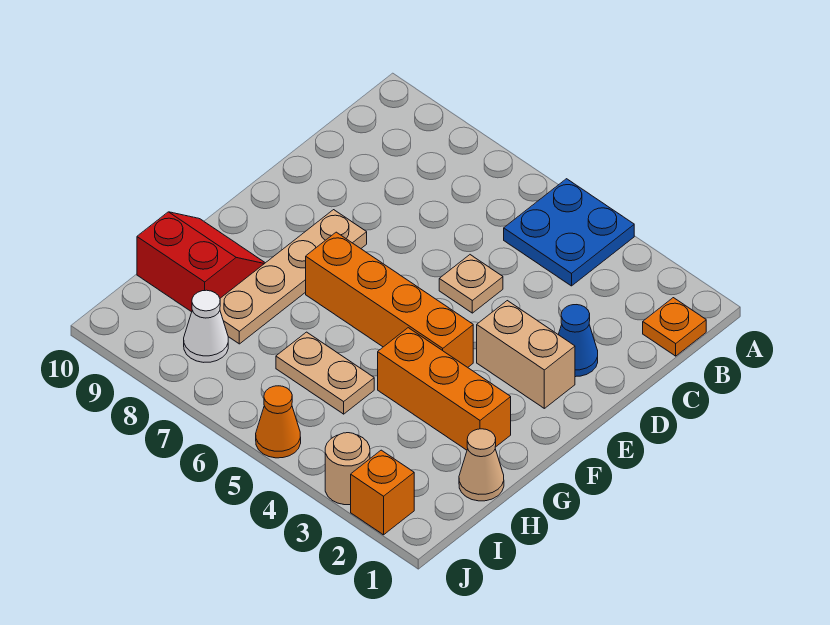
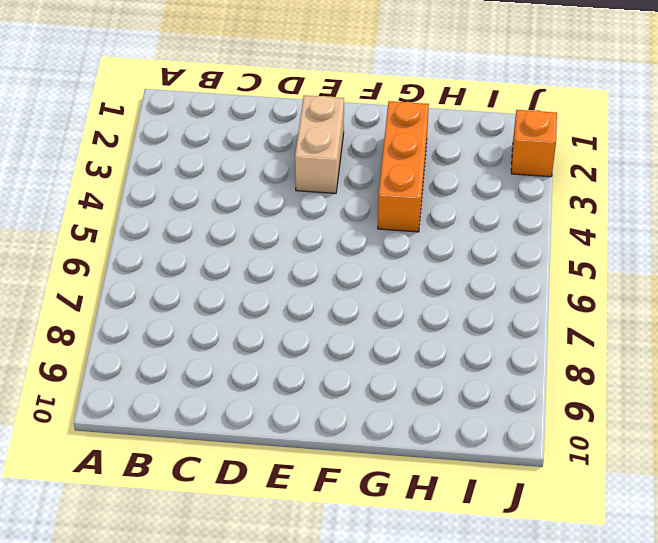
none -> blue plate A4:B5 level 1
none -> orange plate B1 level 1
none -> blue cone D2 level 1

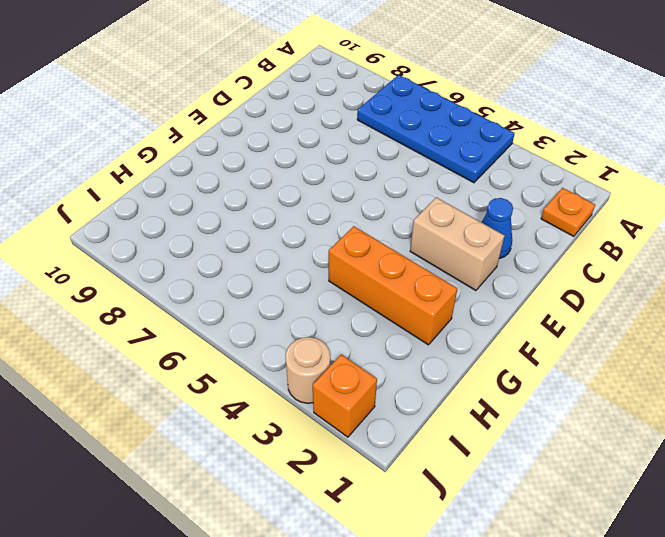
blue plate A4:B7 level 1 -> blue plate A4:B5 level 1
none -> tan plate D5 level 1
none -> tan plate E8:H8 level 1
none -> orange brick F4:F7 level 1

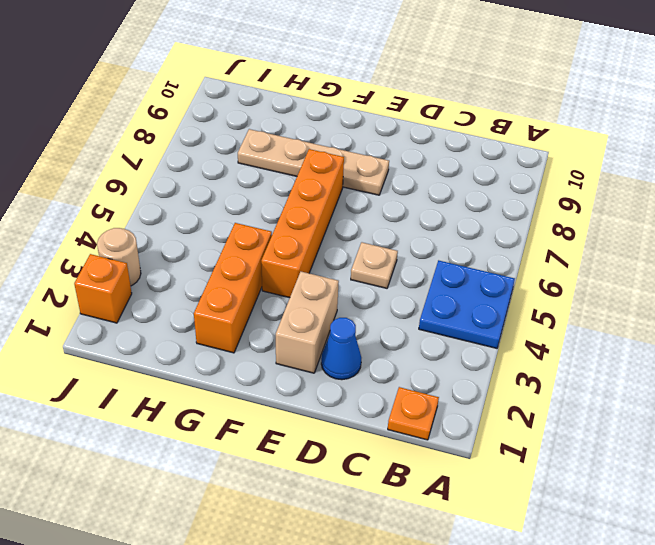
none -> red slope G9:H10 level 1 top H
none -> tan cone H1 level 1
none -> tan plate H5:H6 level 1

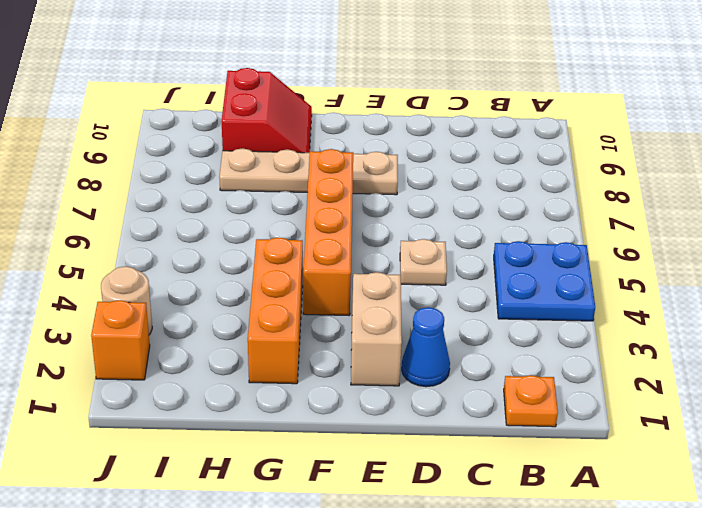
none -> tan cone H1 level 1
none -> tan plate H5:H6 level 1
none -> white cone I8 level 1

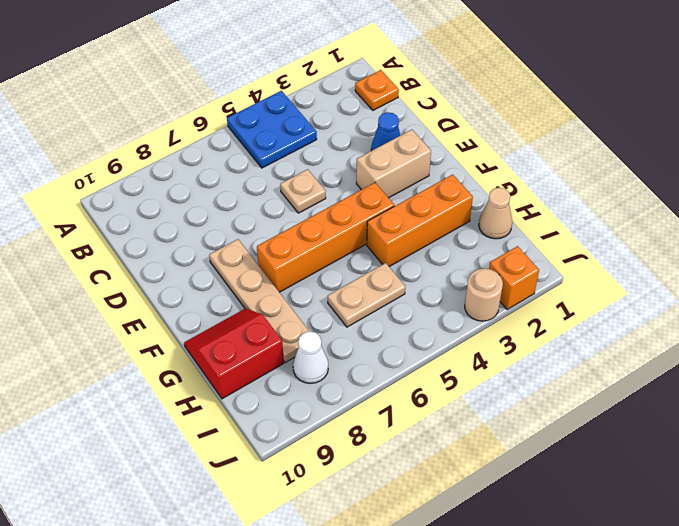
none -> orange cone J5 level 1

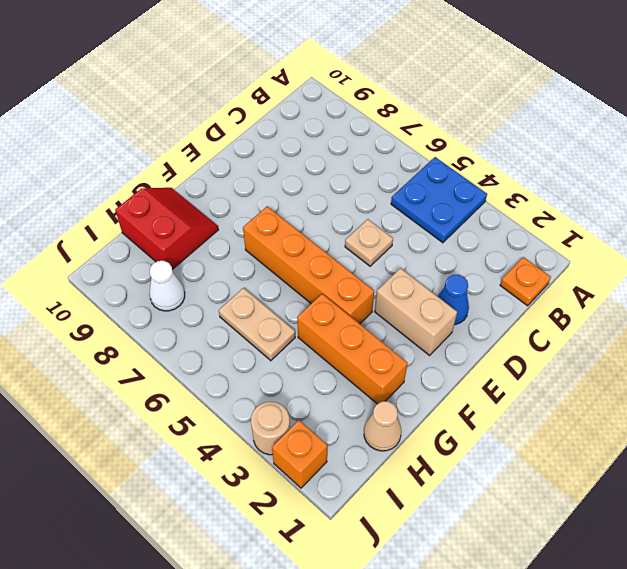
none -> tan plate E8:H8 level 1
none -> orange cone J5 level 1

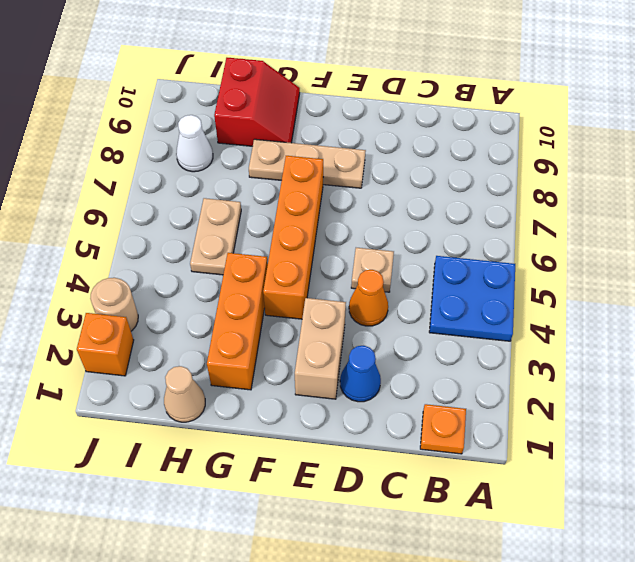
orange cone D4 level 1 -> orange cone J5 level 1
tan plate E8:G8 level 1 -> tan plate E8:H8 level 1

